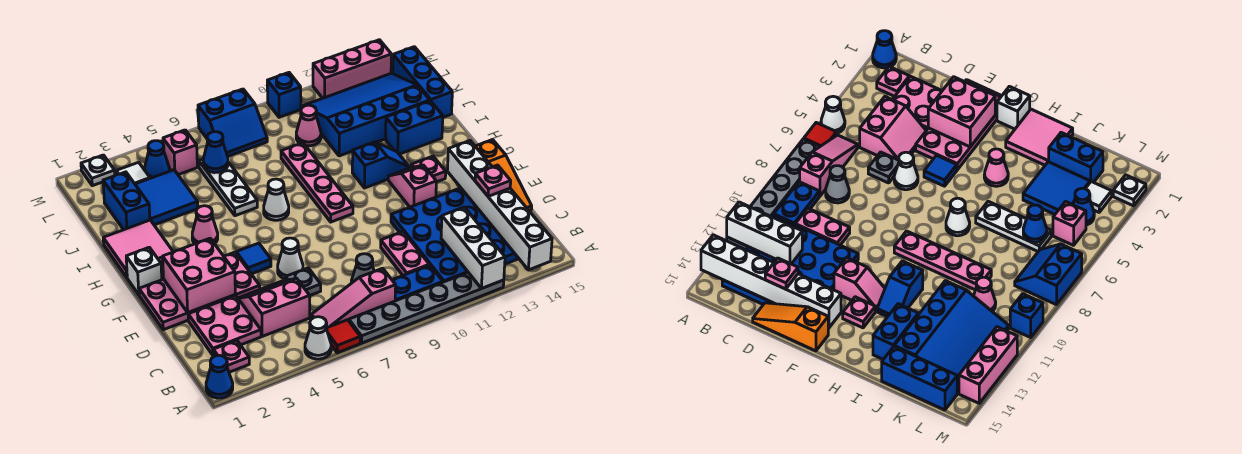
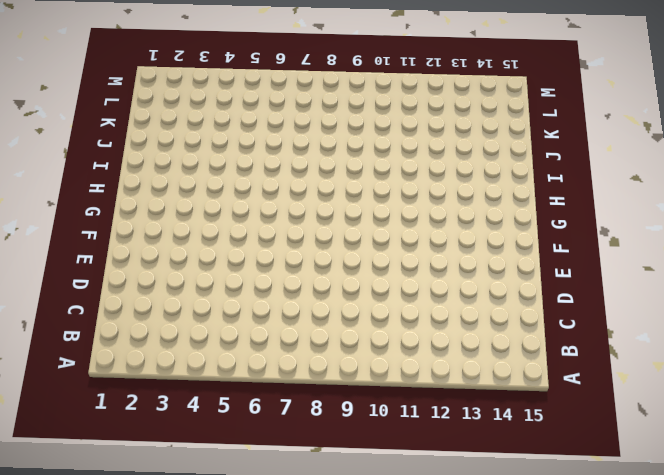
none -> blue cone A1 level 1
none -> white cone A5 level 1
none -> red tile A6 level 1
none -> grey plate A7:A12 level 1

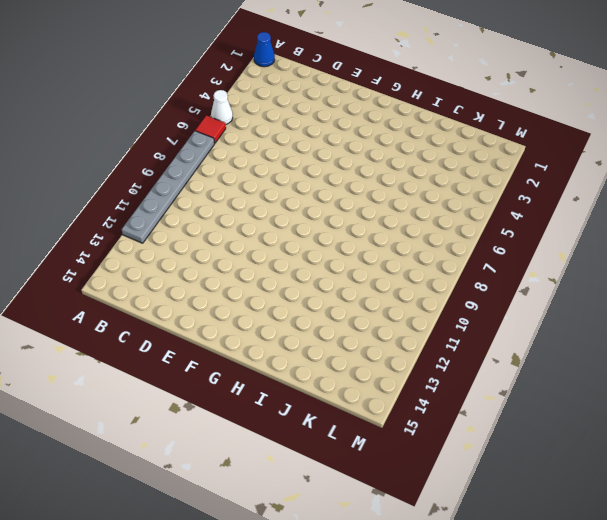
none -> pink plate B2 level 1
none -> pink slope B6:B8 level 1 top 8
none -> blue plate B9:B10 level 1
none -> blue plate B11:E14 level 1

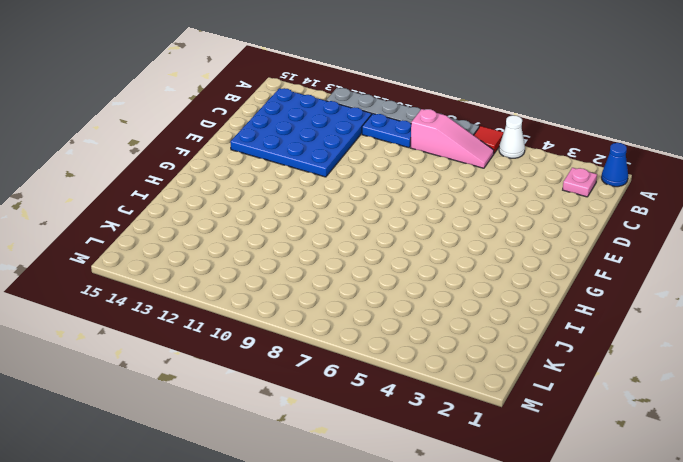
none -> pink plate C2:D3 level 1
none -> pink slope C4:D5 level 1 top C
none -> grey cone C8 level 1
none -> pink plate C10:D10 level 1

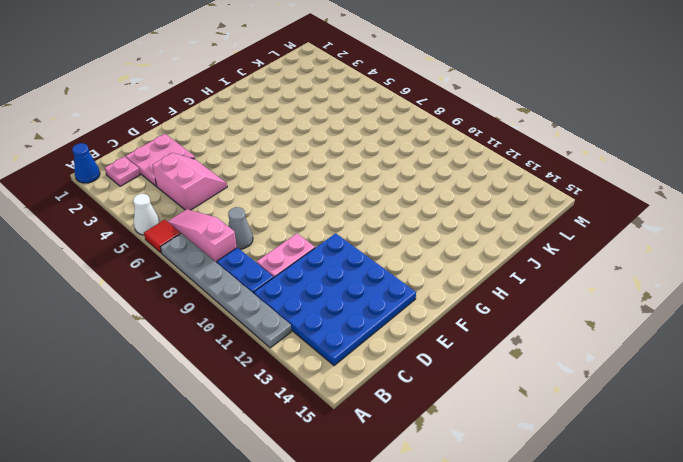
none -> grey plate D6 level 1
none -> orange slope D15:F15 level 1 top F
none -> pink plate E1:F4 level 1
none -> white cone E6 level 1

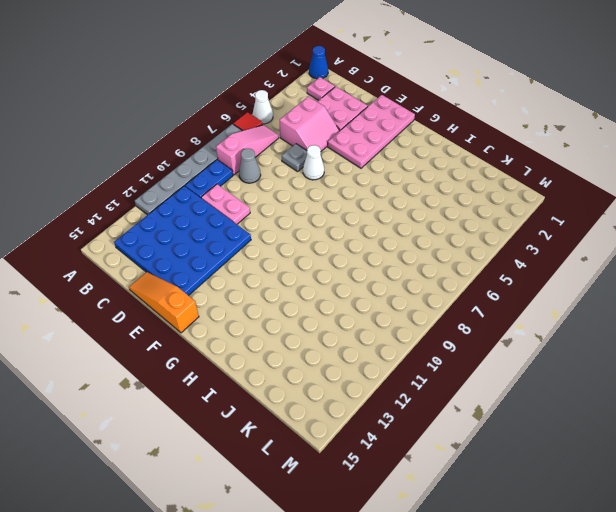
none -> blue tile F5 level 1
none -> pink slope F12:G12 level 1 top F
none -> white brick G1 level 1
none -> pink plate G9:J9 level 1

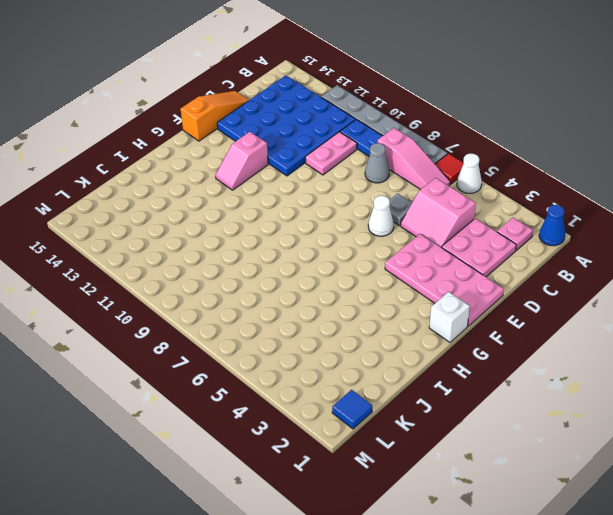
blue tile L1 level 1 -> blue tile F5 level 1
none -> pink plate G9:J9 level 1
none -> pink plate G13 level 1
none -> pink tile H1:I2 level 1
none -> pink cone H4 level 1

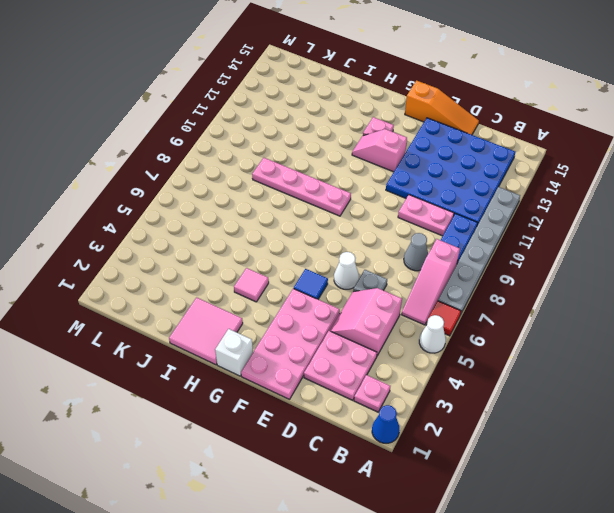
pink tile H4 level 1 -> pink cone H4 level 1
none -> white cone H7 level 1
none -> blue slope H11:H12 level 1 top 11
none -> white plate I6:K6 level 1
none -> blue brick I13:I14 level 1

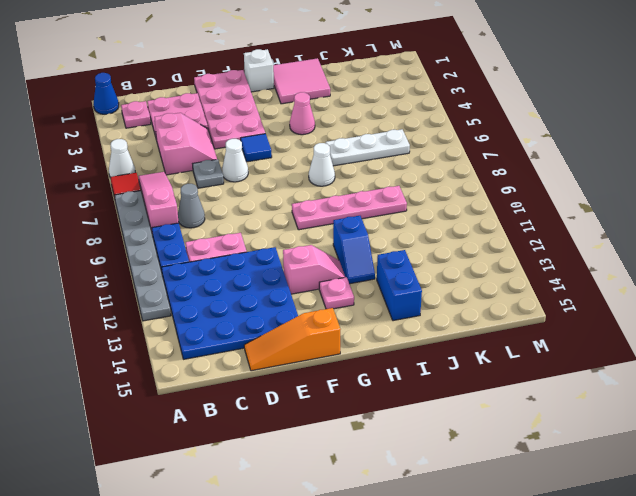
none -> blue brick J2:K2 level 1
none -> blue tile J3:K4 level 1
none -> blue slope J11:L14 level 1 top J
none -> blue brick J15:L15 level 1

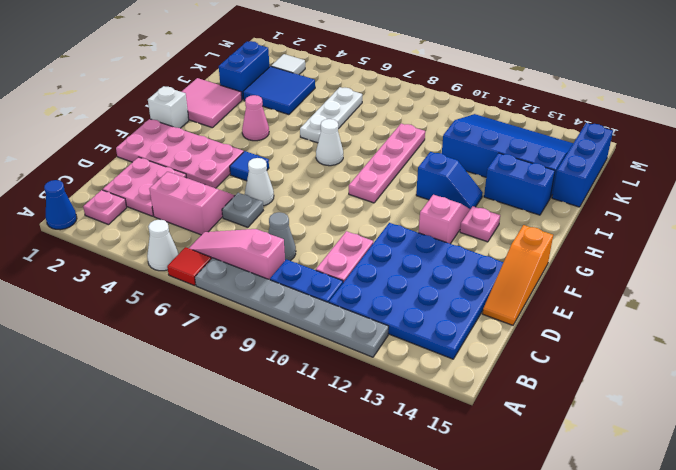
none -> pink cone K10 level 1
none -> blue cone L4 level 1
none -> pink brick L5 level 1
none -> blue slope L7:M8 level 1 top M

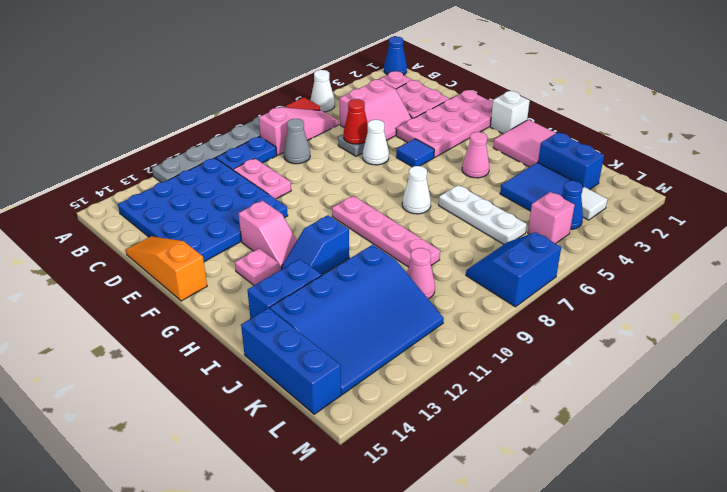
red cone D6 level 2 -> none
none -> white plate M2 level 1
none -> blue brick M10 level 1
none -> pink brick M12:M14 level 1
none -> white brick A12:C12 level 2

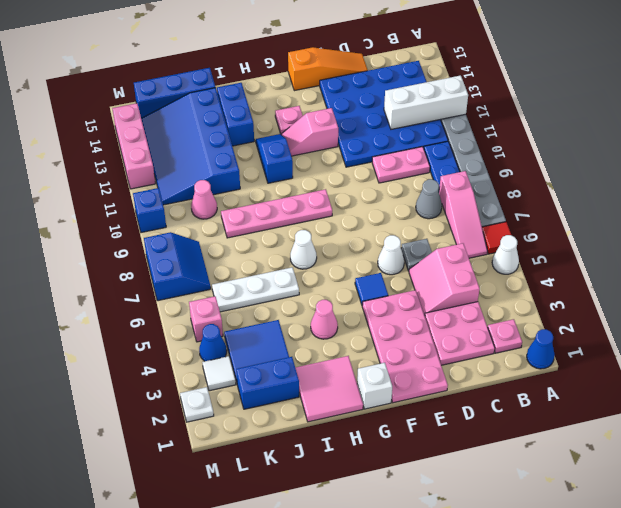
none -> white brick A14:F14 level 2
none -> pink brick E2:F3 level 2
none -> blue cone K6 level 2
none -> pink plate D14 level 3

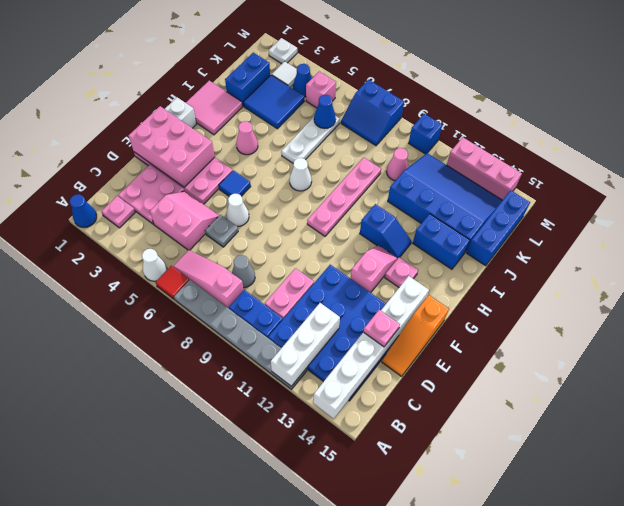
pink brick E1:F3 level 2 -> pink brick E2:F3 level 2

